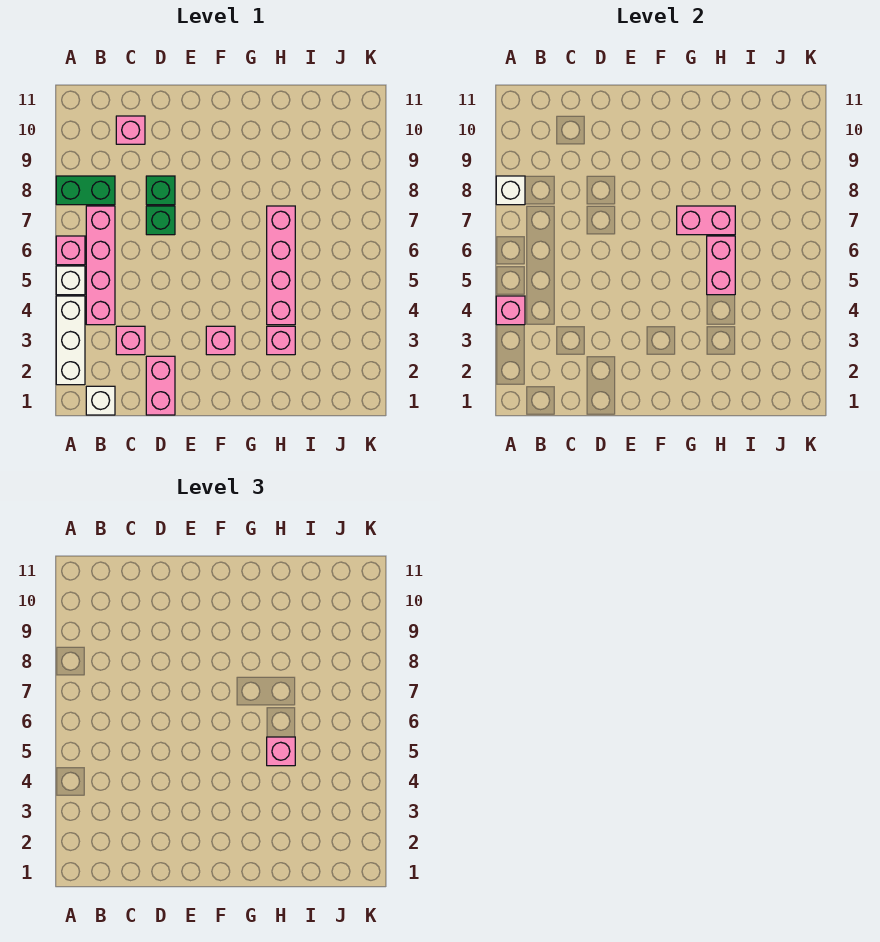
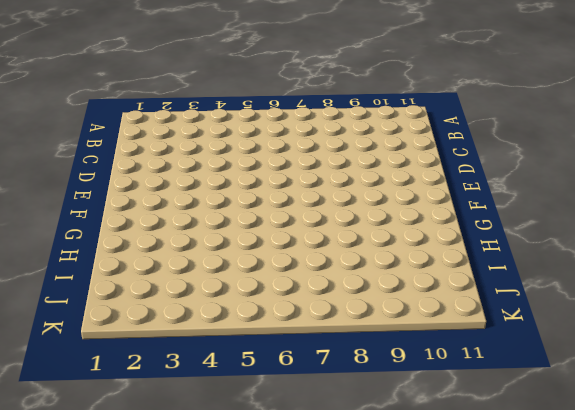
none -> white brick A2:A4 level 1
none -> white brick A5 level 1
none -> pink brick A6 level 1

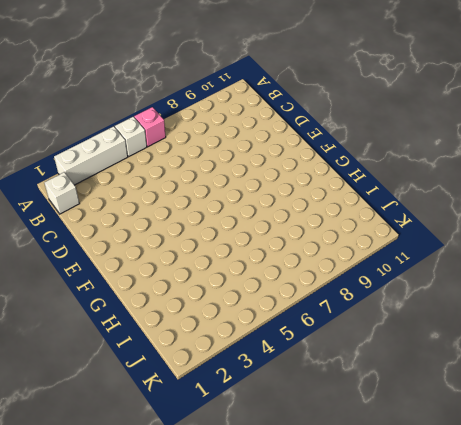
none -> green brick A8:B8 level 1
none -> pink brick B4:B7 level 1
none -> pink brick C3 level 1

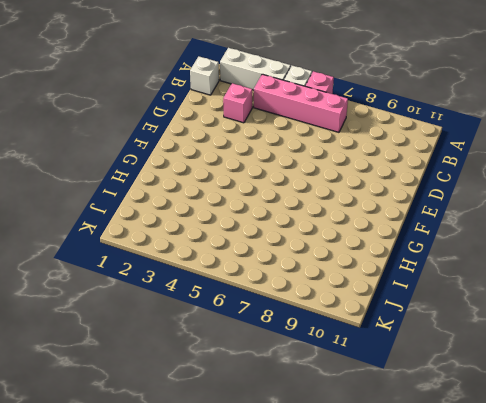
none -> green brick A8:B8 level 1
none -> pink brick C10 level 1
none -> pink brick D1:D2 level 1

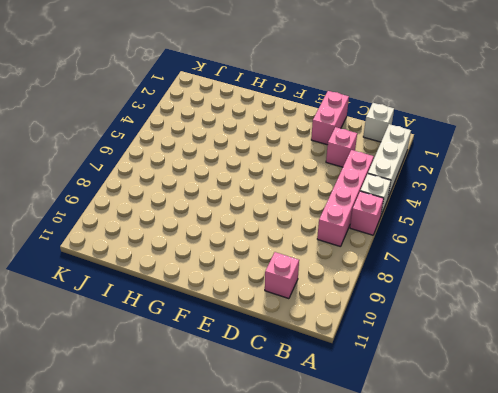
none -> green brick A8:B8 level 1
none -> green brick D7 level 1
none -> green brick D8 level 1

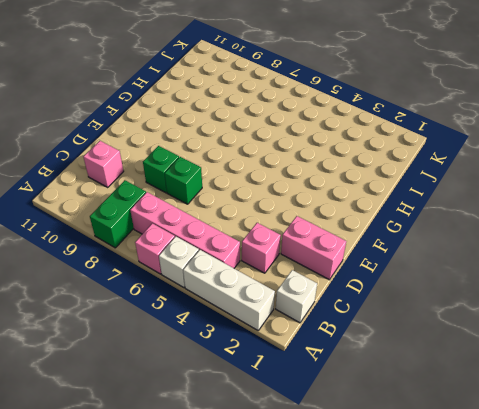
none -> pink brick F3 level 1
none -> pink brick H3 level 1
none -> pink brick H4:H7 level 1

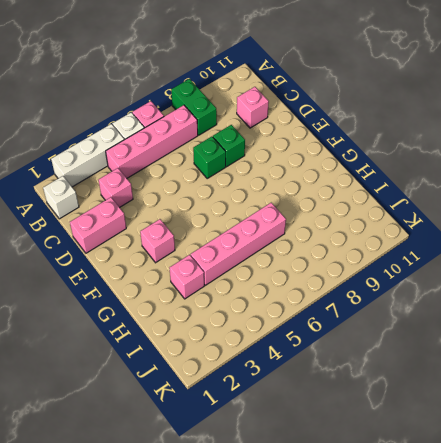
none -> pink brick A4 level 2
none -> white brick A8 level 2
none -> pink brick G7:H7 level 2

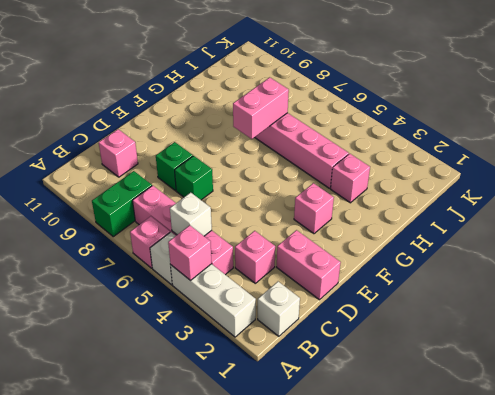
white brick B5 level 2 -> white brick A8 level 2
none -> pink brick H5:H6 level 2
none -> pink brick H5 level 3

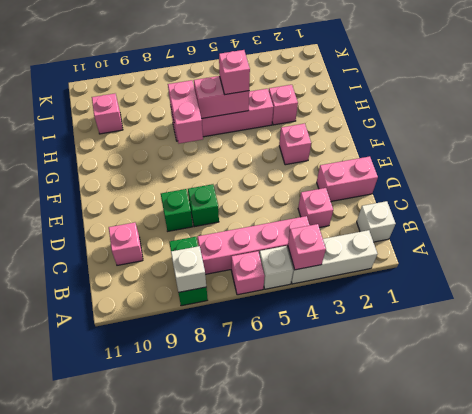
pink brick I10 level 1 -> none

